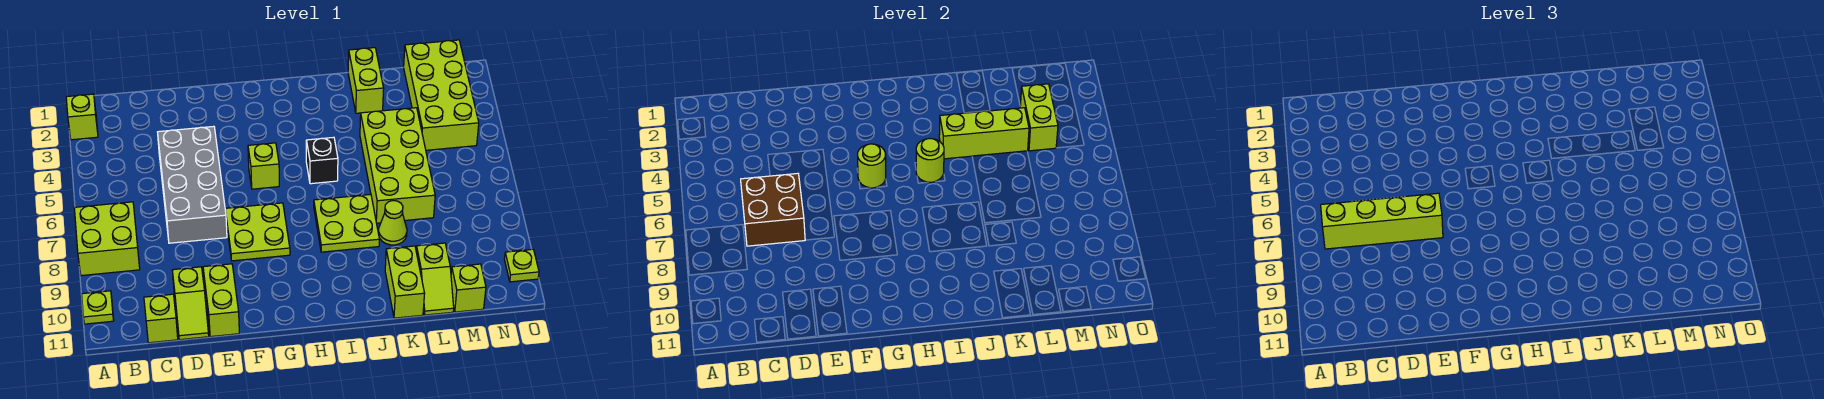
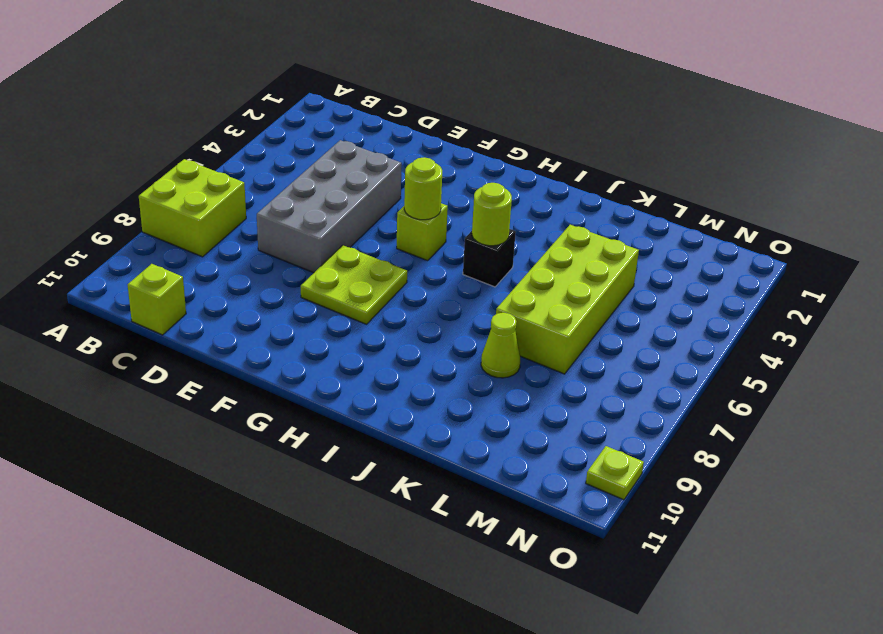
none -> lime brick A2 level 1
none -> lime plate A10 level 1
none -> lime slope D10:D11 level 1 top 10

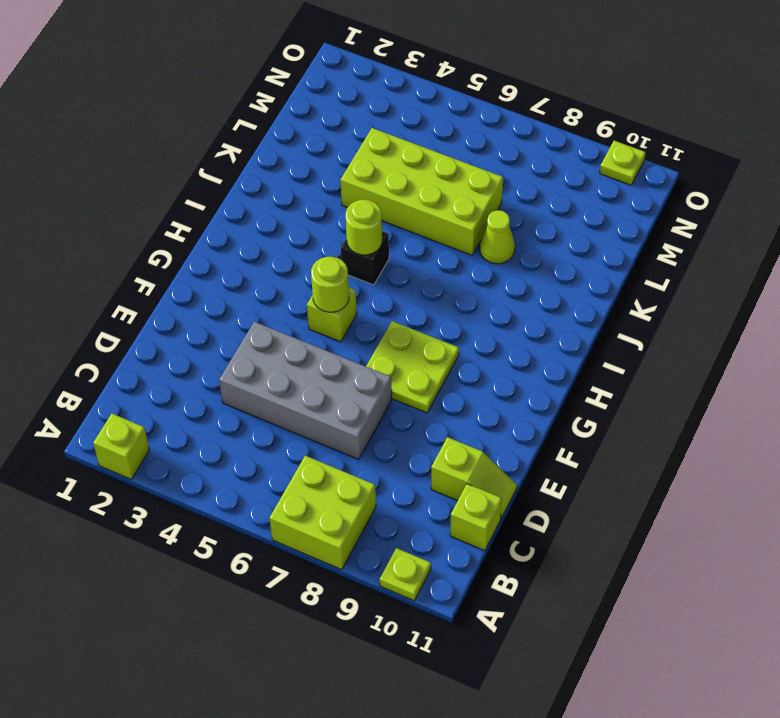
none -> lime brick E10:E11 level 1
none -> lime plate I7:J8 level 1
none -> lime brick K1:K2 level 1

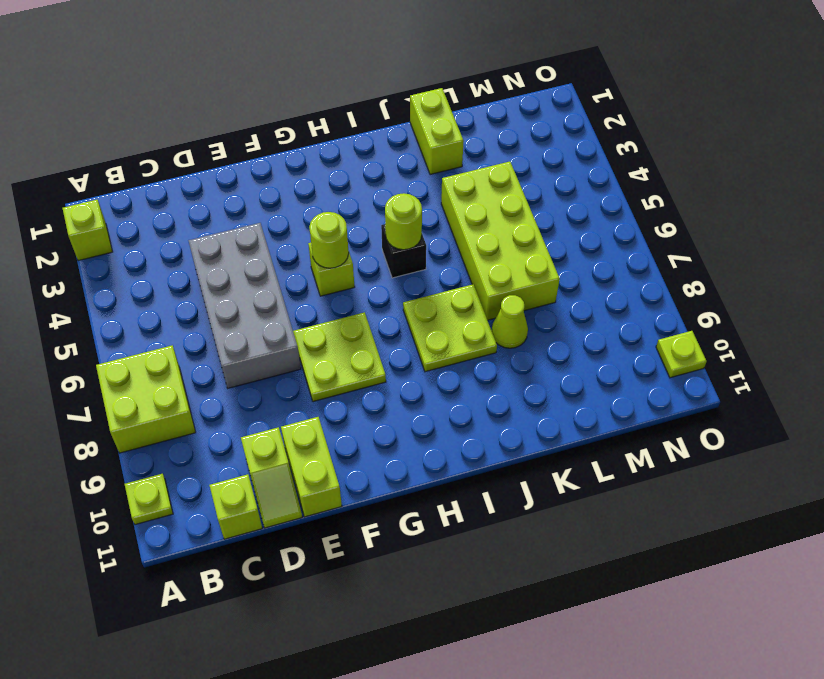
none -> lime brick K10:K11 level 1
none -> lime slope L10:L11 level 1 top 10
none -> lime brick M1:N4 level 1

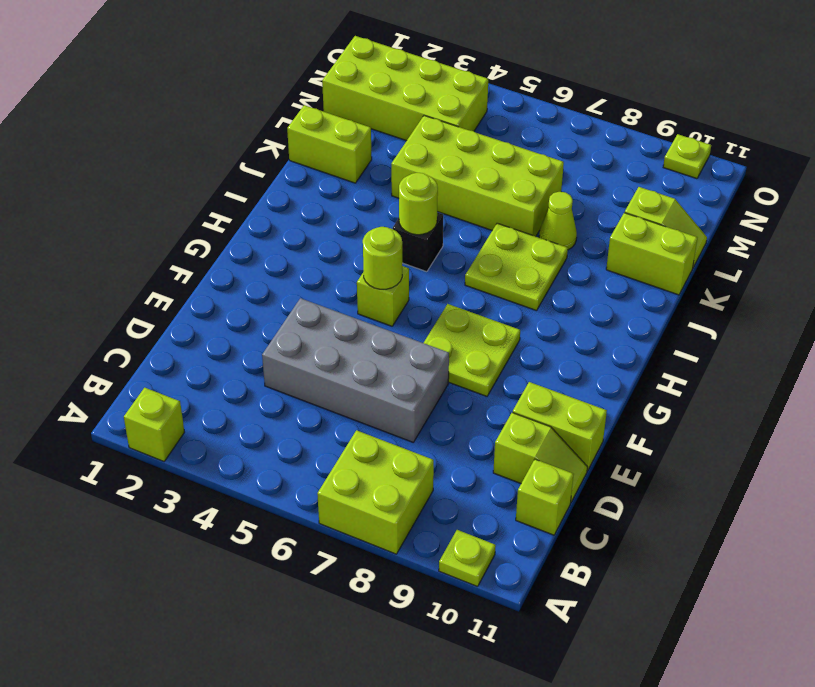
none -> lime brick M11 level 1
none -> brown brick C6:D7 level 2
none -> lime brick J4:L4 level 2

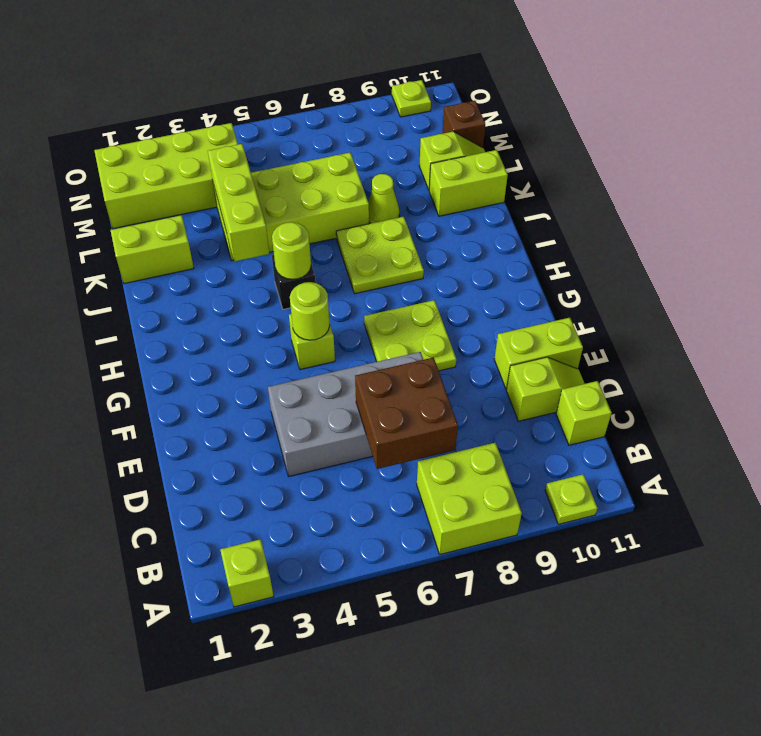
brown brick M11 level 1 -> lime brick M11 level 1
none -> lime brick M3:M4 level 2
none -> lime brick B7:E7 level 3

